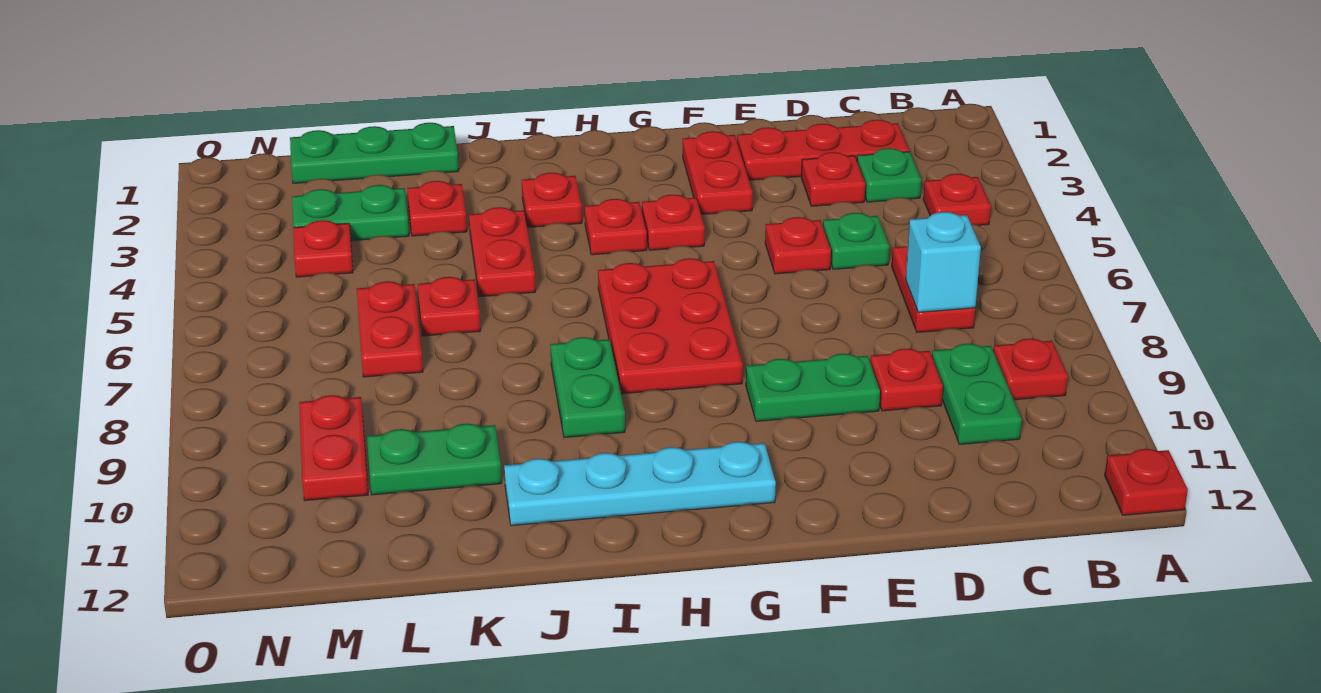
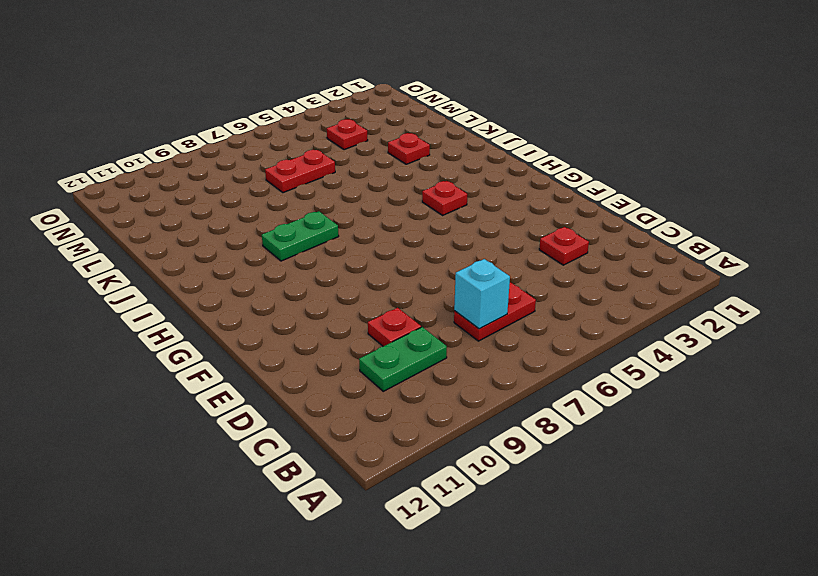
none -> red plate A12 level 1
none -> red plate B4 level 1
none -> red plate B9 level 1

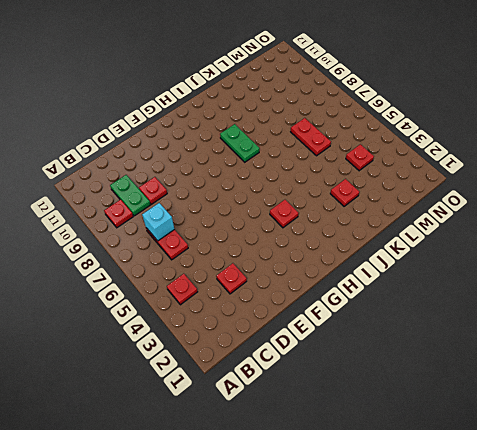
none -> red plate A12 level 1
none -> red plate C2:E2 level 1
none -> green plate C3 level 1

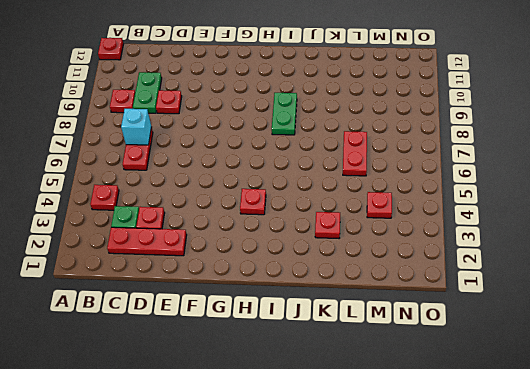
none -> green plate D5 level 1
none -> red plate E5 level 1
none -> green plate E9:F9 level 1

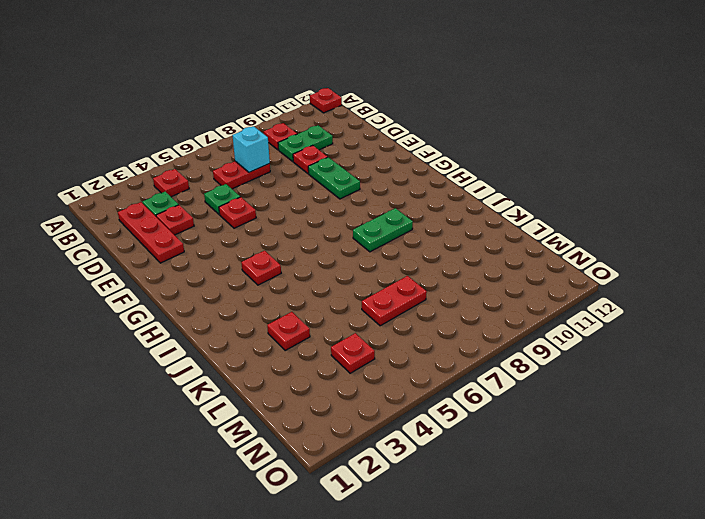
none -> red plate F2:F3 level 1
none -> red plate G4 level 1
none -> red plate G6:H8 level 1

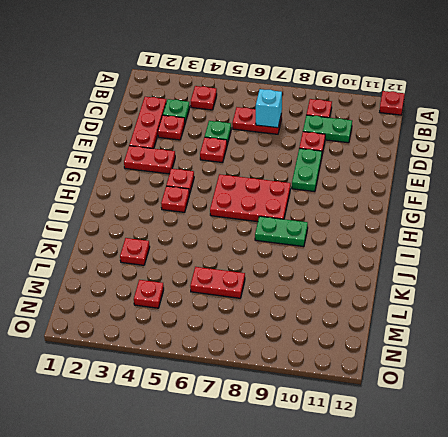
none -> cyan plate G11:J11 level 1
none -> red plate I3 level 1
none -> red plate J4:J5 level 1

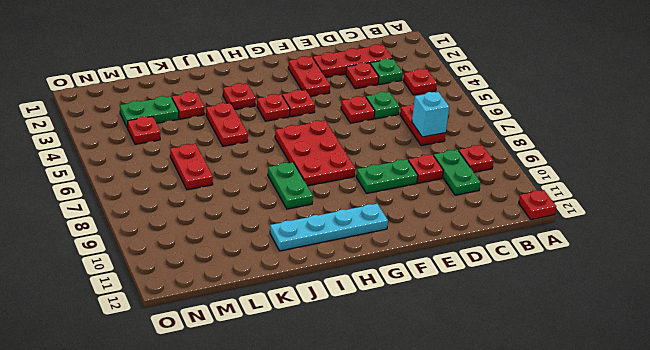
none -> green plate K1:M1 level 1
none -> red plate K6 level 1
none -> green plate K10:L10 level 1

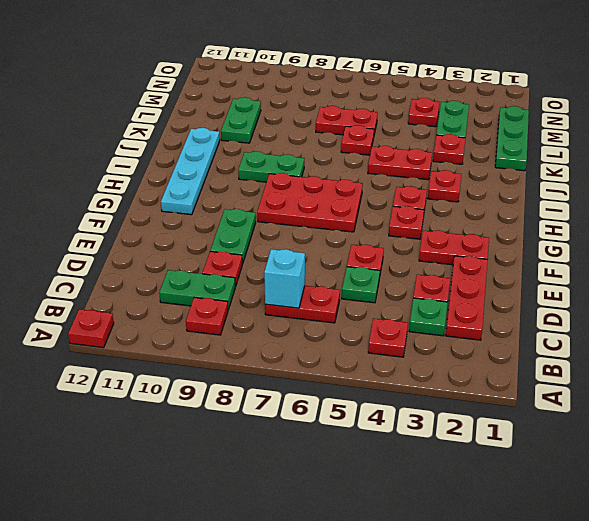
none -> red plate M9:M10 level 1

